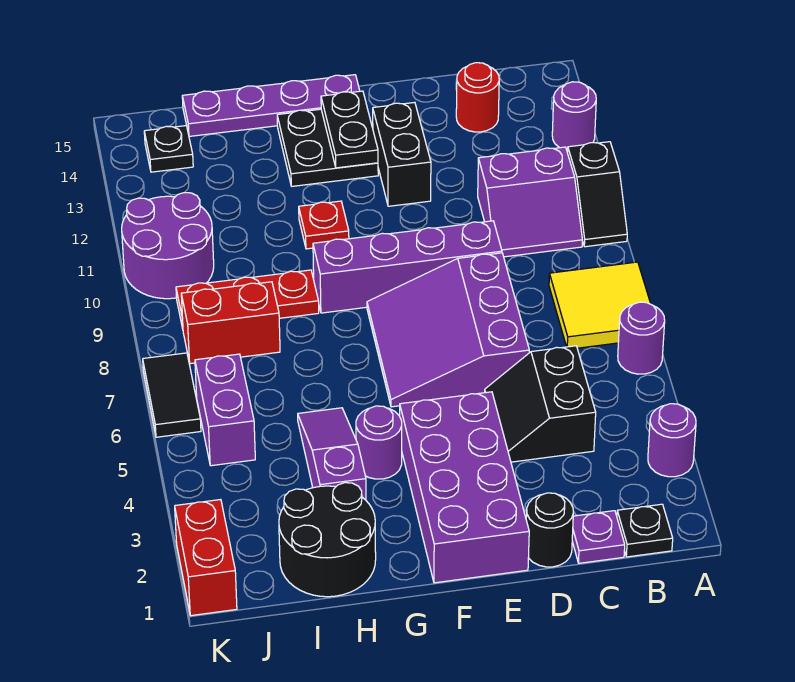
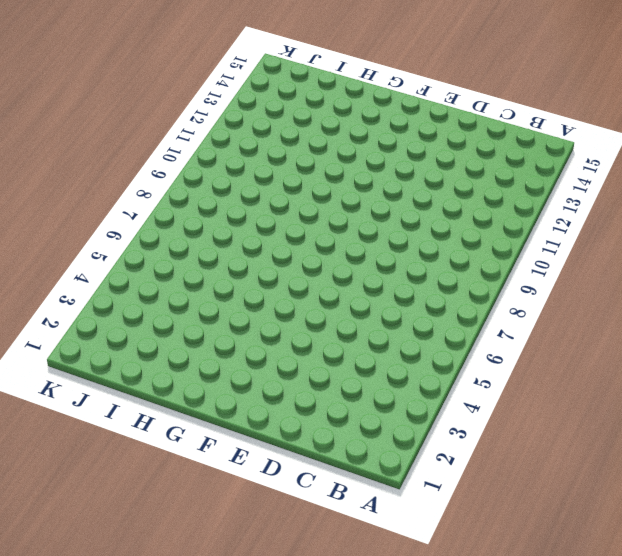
none -> purple round brick A3 level 1
none -> purple round brick A6 level 1
none -> yellow tile A7:B8 level 1

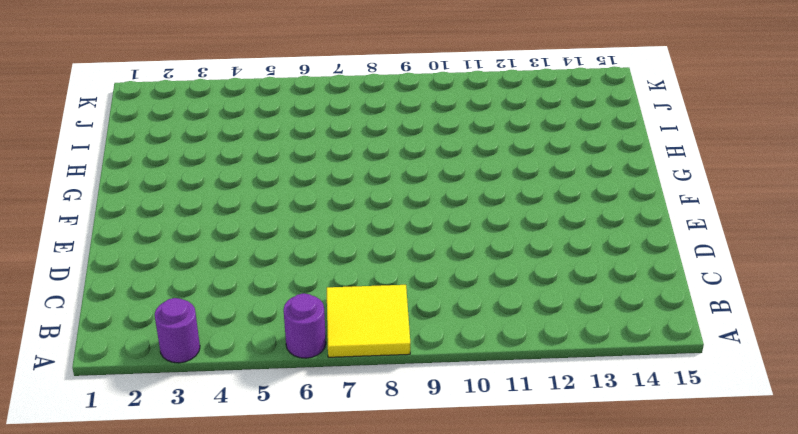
none -> black slope A10:A11 level 1 top 11
none -> purple round brick A13 level 1
none -> black plate B1 level 1

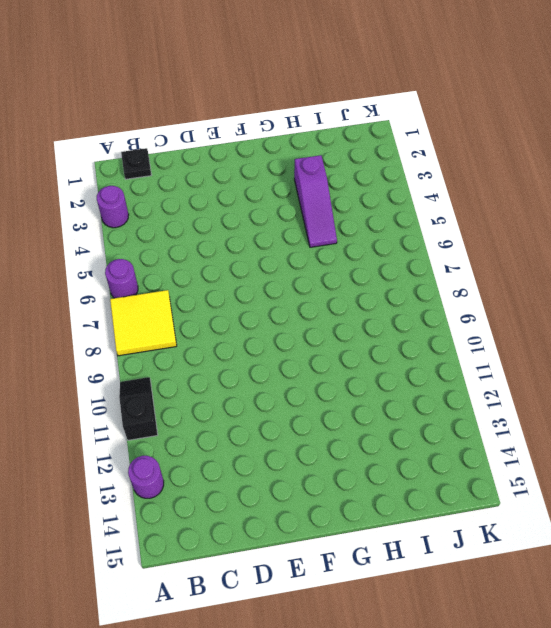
none -> purple slope B10:C11 level 1 top 11
none -> purple plate C1 level 1
none -> black slope C4:D5 level 1 top C

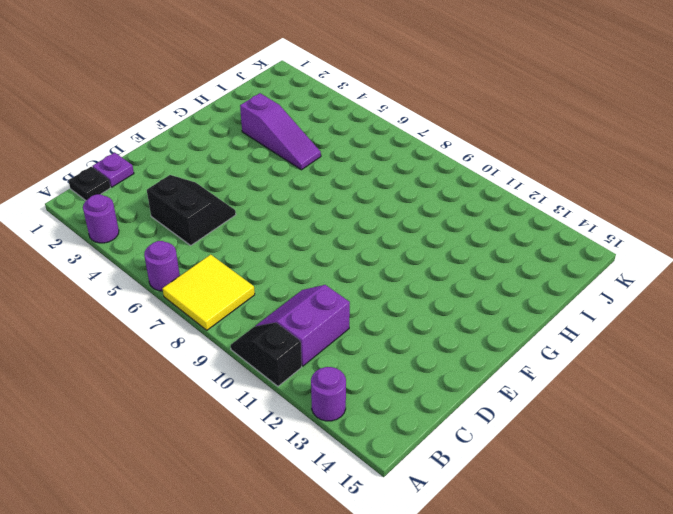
none -> red round brick C14 level 1
none -> black round brick D1 level 1
none -> purple slope D6:F8 level 1 top D

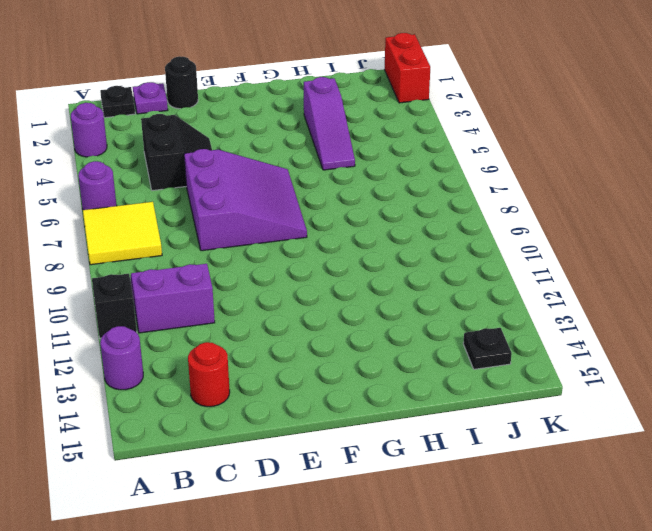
none -> purple brick D9:G9 level 1
none -> purple brick E1:F4 level 1
none -> black brick E12:E13 level 1

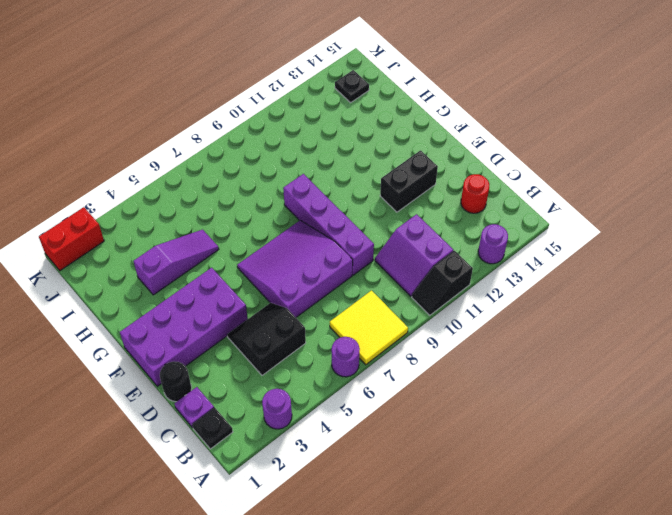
none -> black plate F13:G14 level 1
none -> purple plate F15:I15 level 1
none -> purple round brick G4 level 1

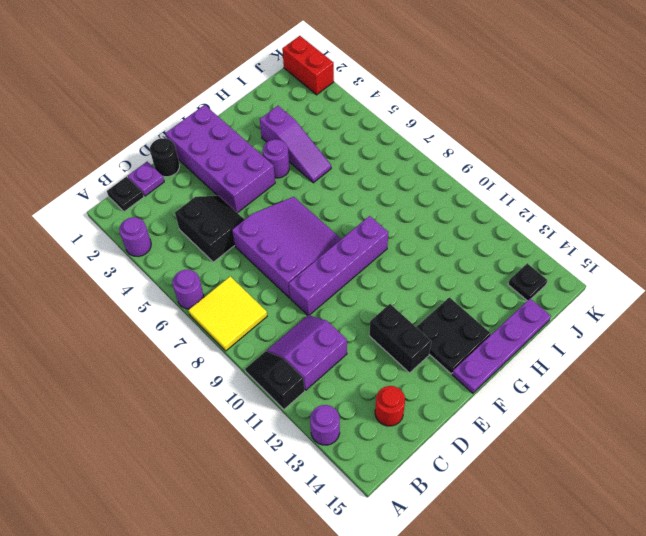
none -> red plate G11 level 1
none -> black round brick H1:I2 level 1
none -> red plate H9:J9 level 1

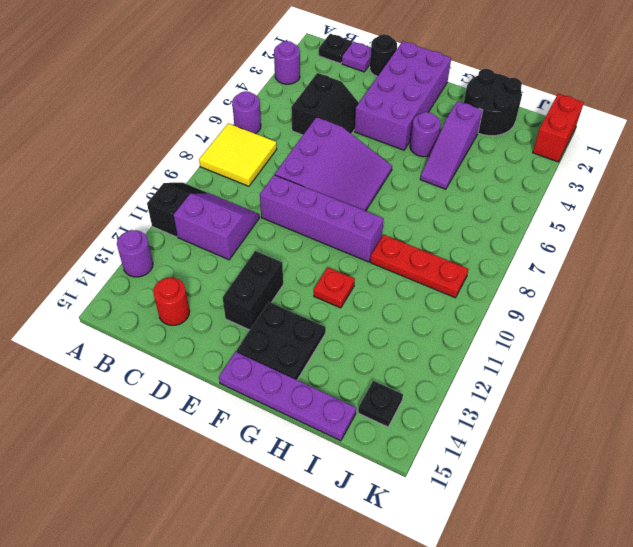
none -> red brick I8:J8 level 1
none -> purple brick J5:J6 level 1
none -> purple round brick J10:K11 level 1

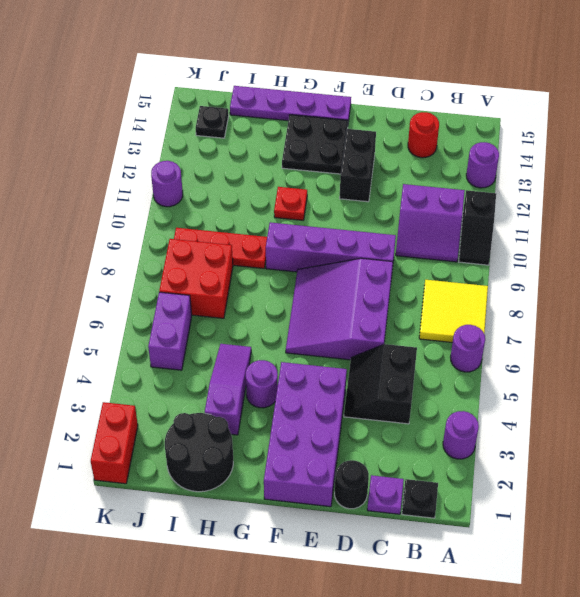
red brick I7:J8 level 1 -> red brick I8:J8 level 1
purple round brick K11 level 1 -> purple round brick J10:K11 level 1
none -> black tile K6:K7 level 1
none -> black plate F13:F14 level 2

